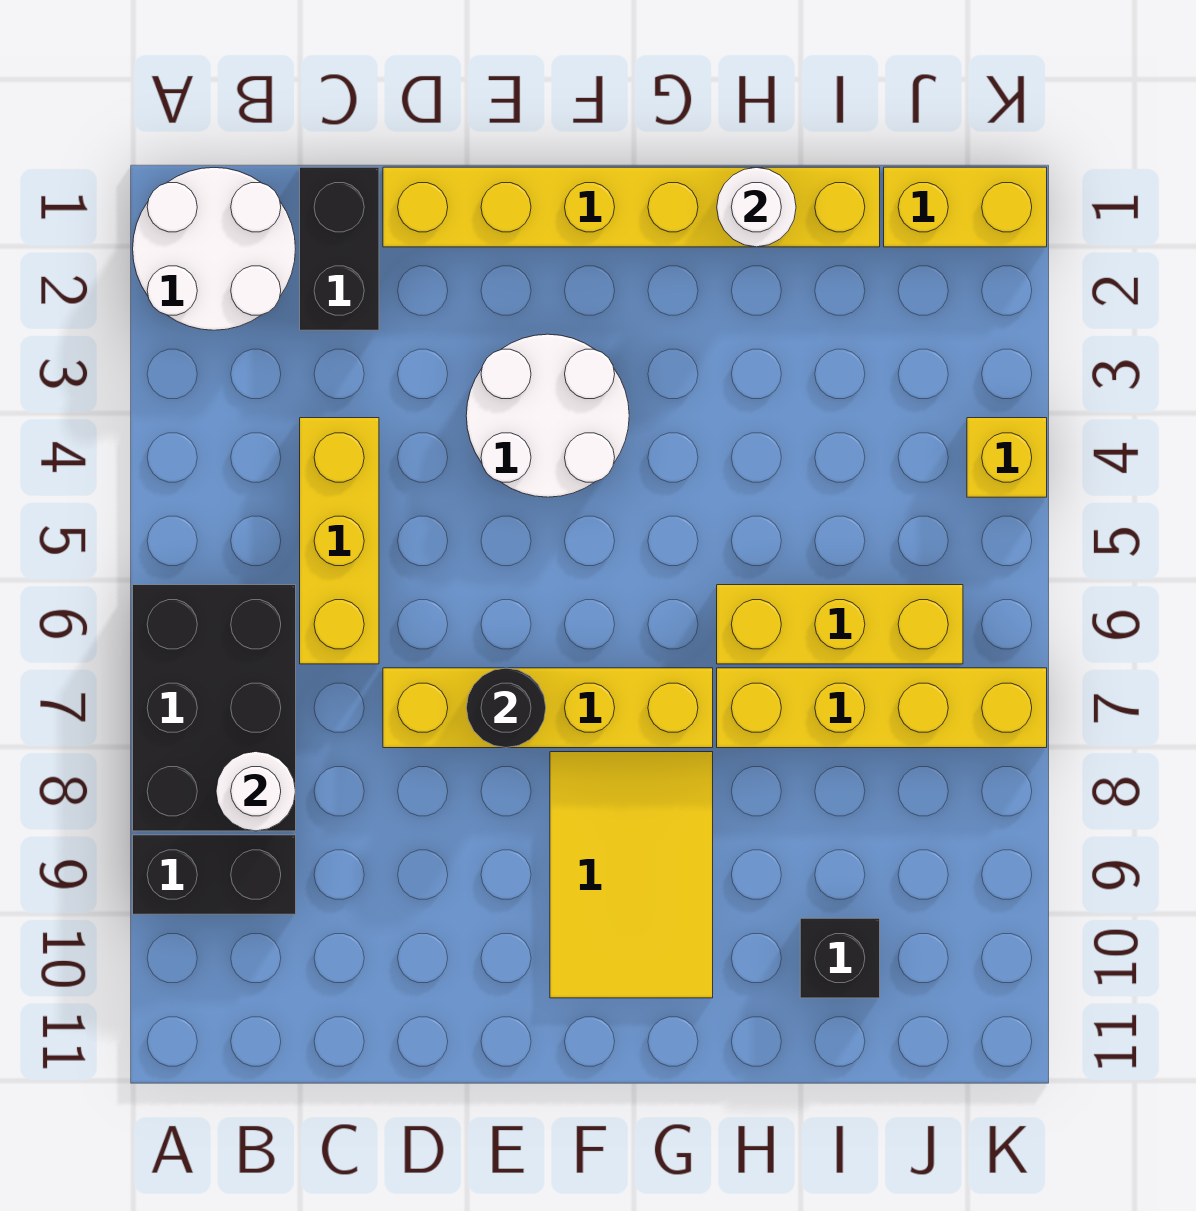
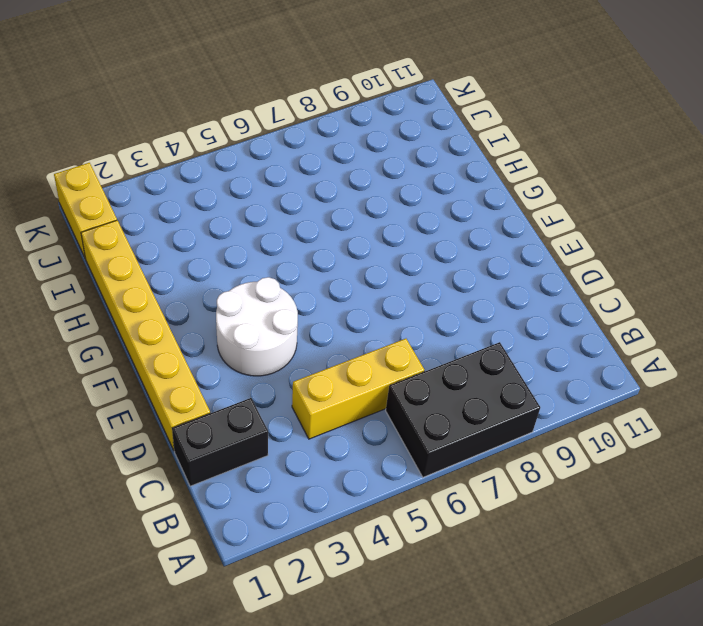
none -> white round brick A1:B2 level 1
none -> black brick A9:B9 level 1
none -> yellow brick D7:G7 level 1

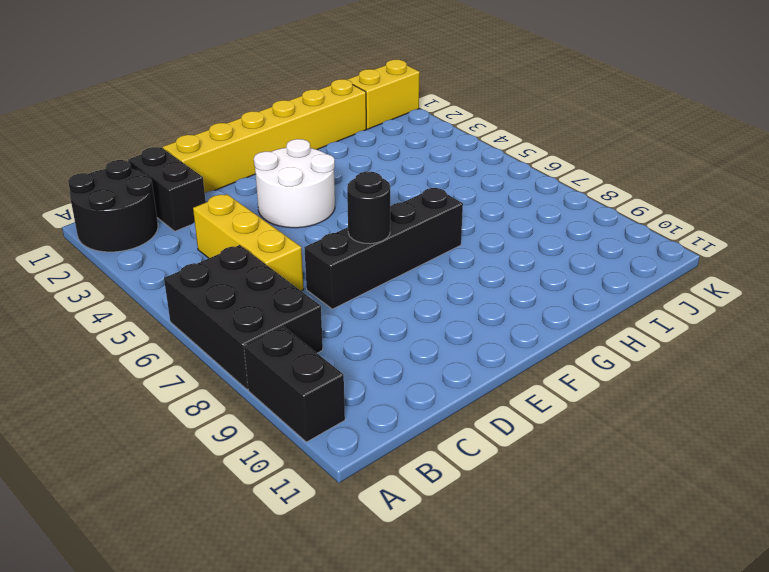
black round brick A1:B2 level 1 -> white round brick A1:B2 level 1
black brick A9:A10 level 1 -> black brick A9:B9 level 1
black brick D7:G7 level 1 -> yellow brick D7:G7 level 1
none -> yellow tile F8:G10 level 1
none -> yellow brick H6:J6 level 1
none -> yellow brick H7:K7 level 1

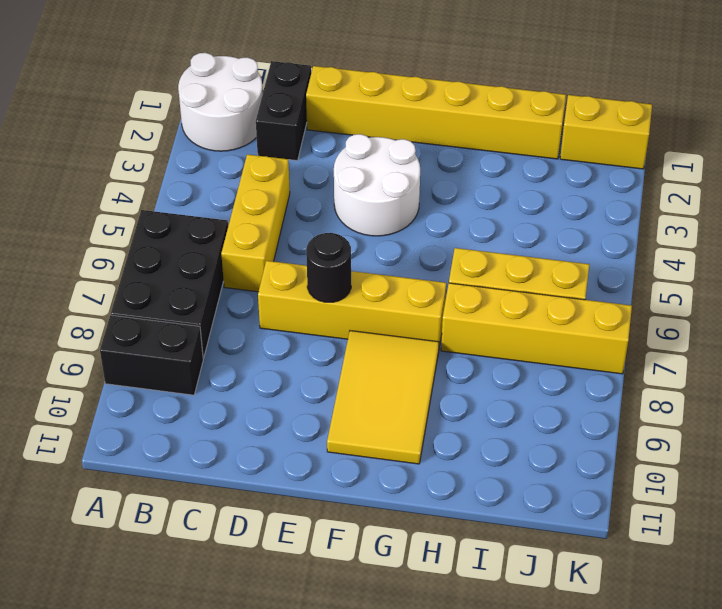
none -> black brick I10 level 1
none -> yellow brick K4 level 1
none -> white round brick B8 level 2

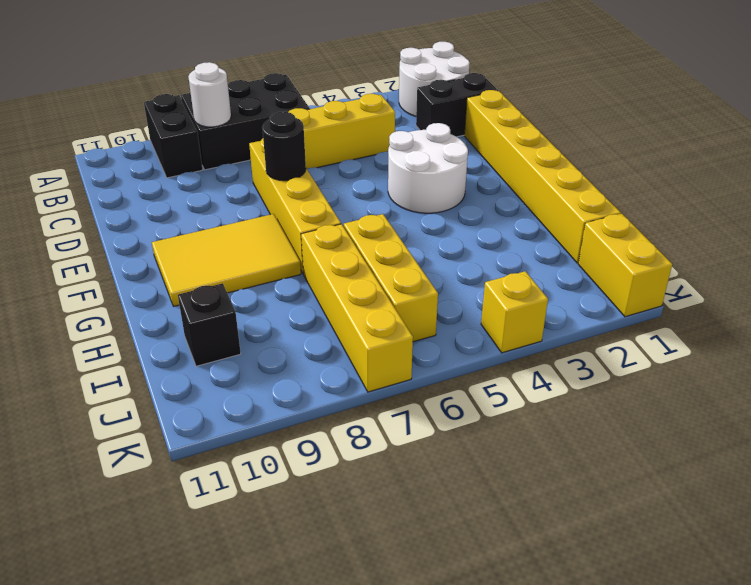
none -> white round brick H1 level 2

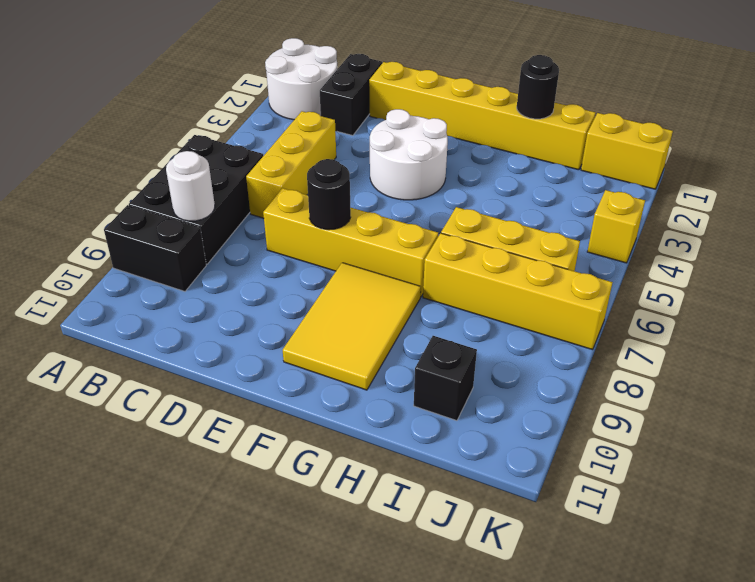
black round brick H1 level 2 -> white round brick H1 level 2

